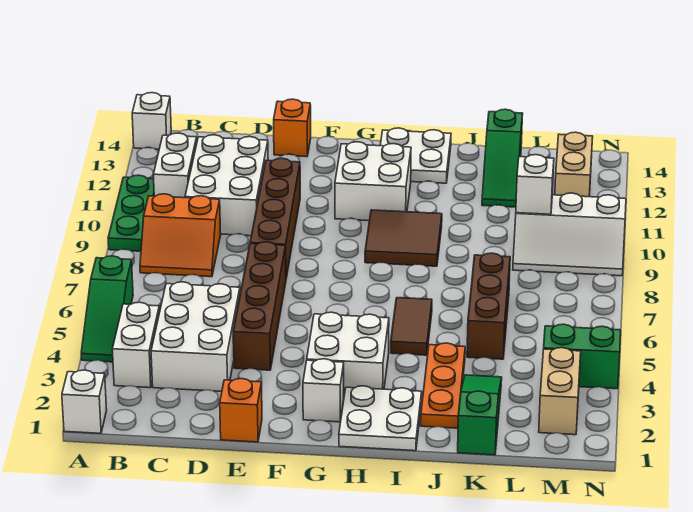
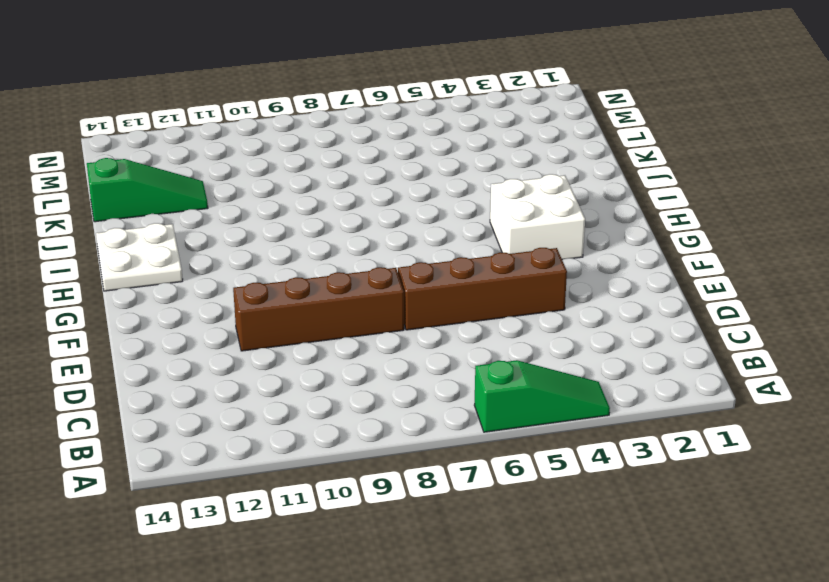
none -> white brick A1 level 1
none -> green plate A9:A11 level 1
none -> white brick A14 level 1

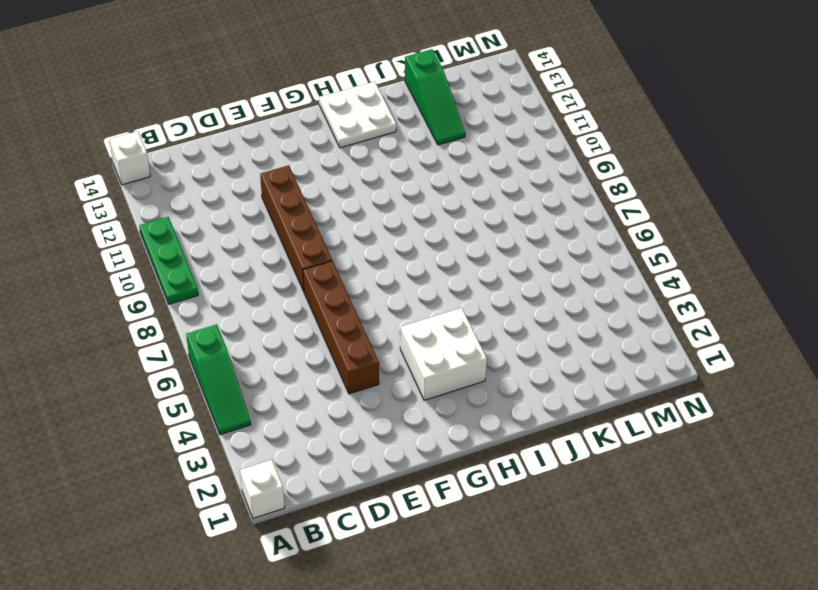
none -> white brick B3:B4 level 1
none -> orange slope B8:C9 level 1 top 9
none -> white brick B11:B12 level 1

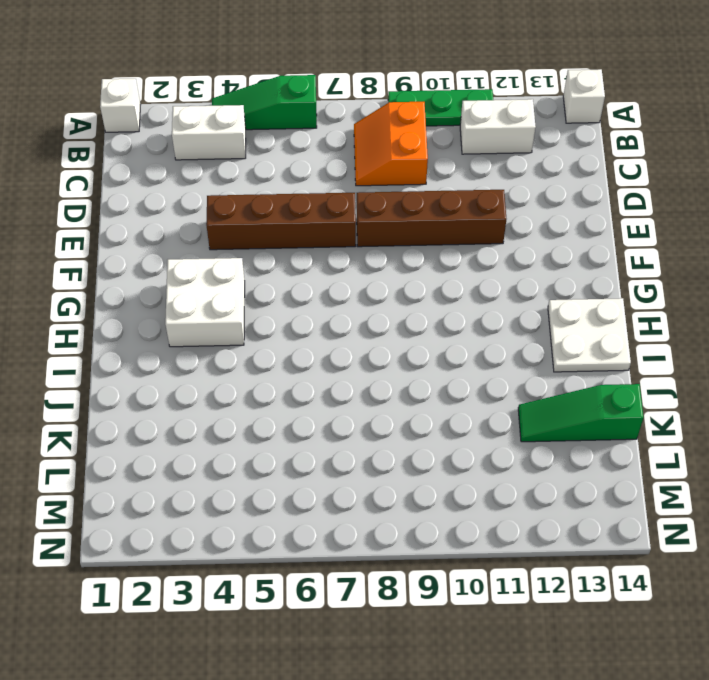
none -> white brick C3:D5 level 1
none -> white brick C10:D12 level 1
none -> orange brick E1 level 1

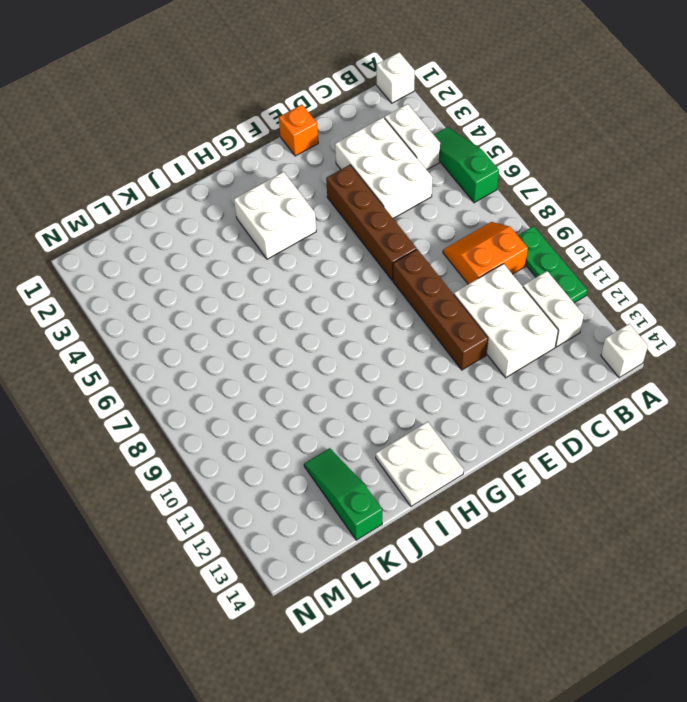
none -> orange brick E14 level 1
none -> white brick G2 level 1
none -> white brick G11:H12 level 1

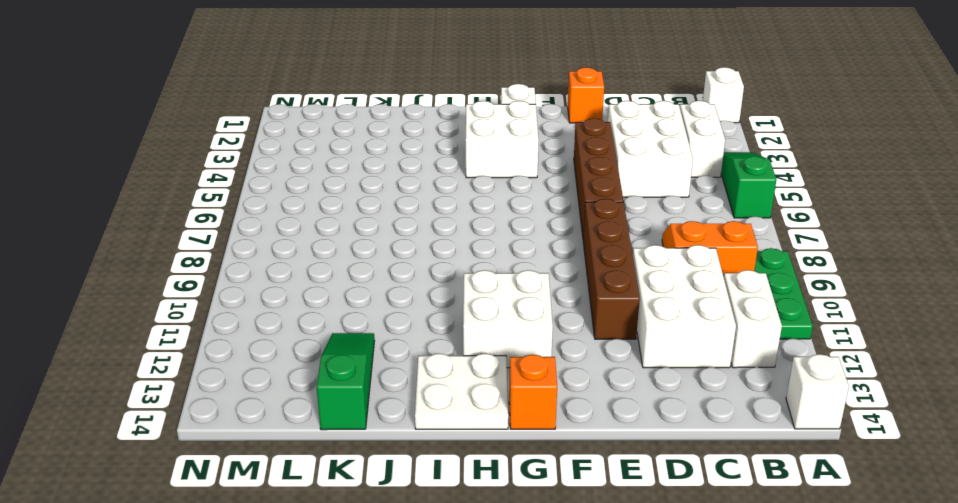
orange brick G14 level 1 -> orange brick E14 level 1
none -> white plate H1:I2 level 1
none -> brown tile H9:I10 level 1
none -> brown tile I5:I6 level 1

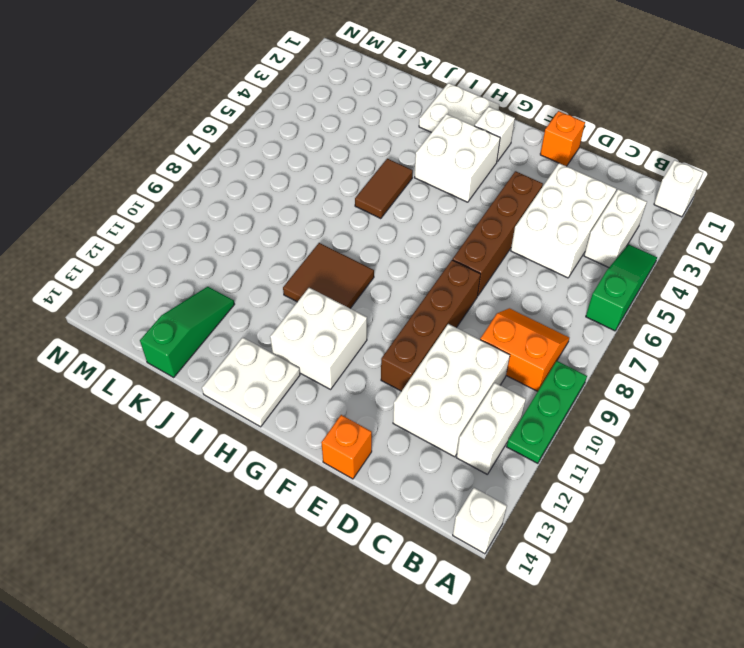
none -> orange plate J2:J4 level 1
none -> green slope K1:K3 level 1 top 1
none -> brown brick K5:K7 level 1

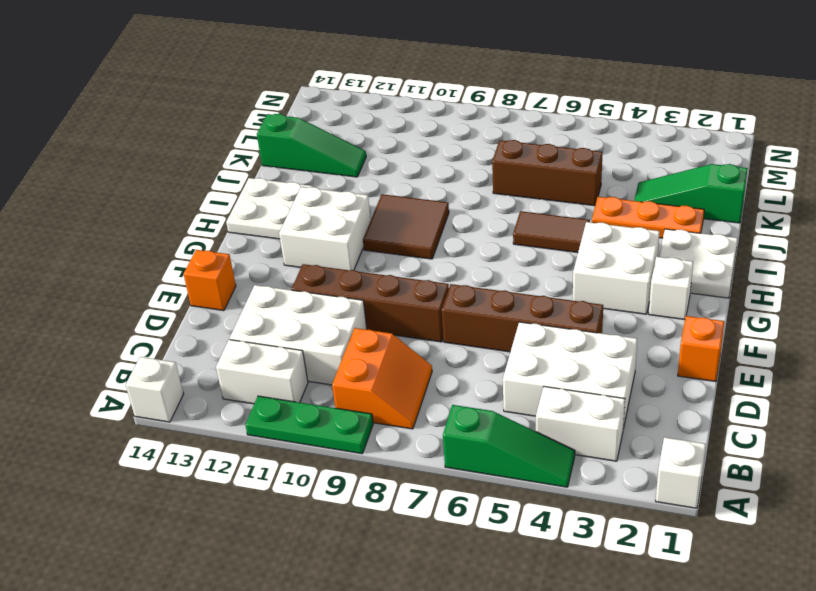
none -> white slope L9:N10 level 1 top 10
none -> tan brick M2:M3 level 1
none -> green brick M4:N4 level 1

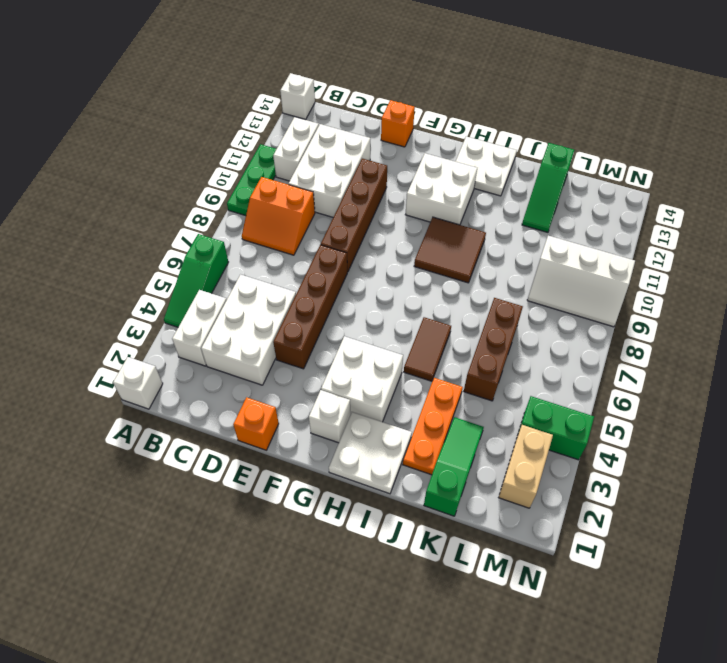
none -> tan brick M12:M13 level 1
none -> white brick L10 level 2

